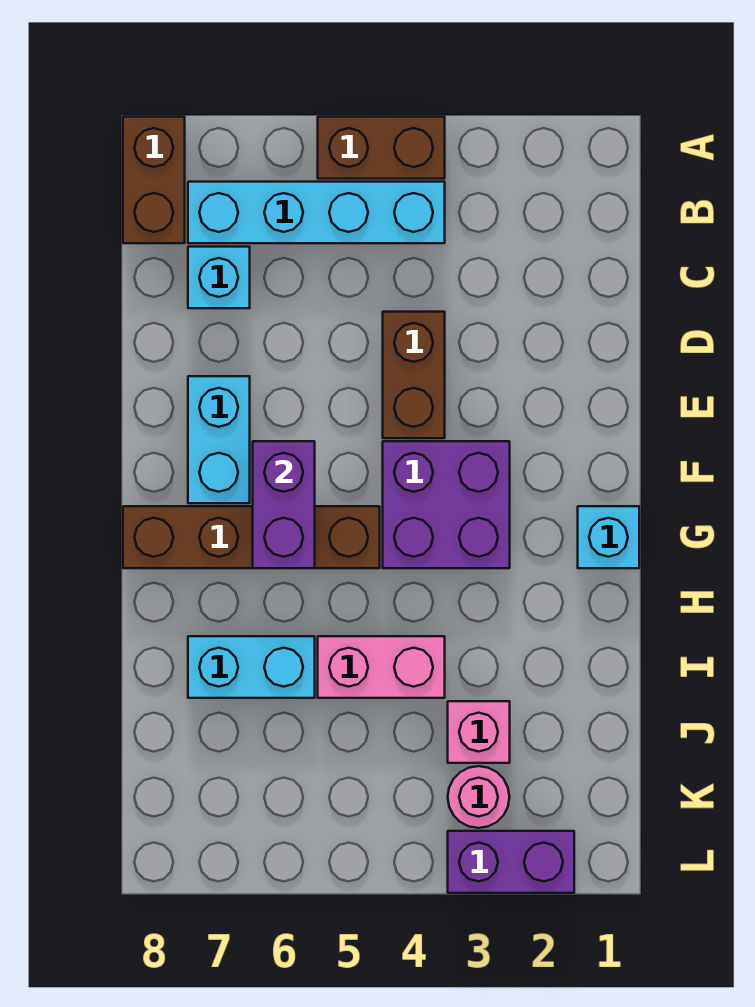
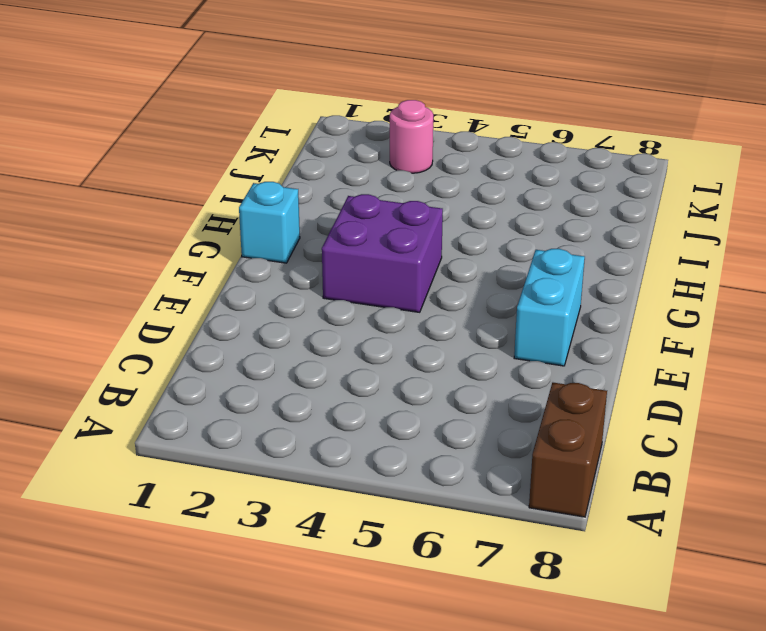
none -> brown brick A4:A5 level 1
none -> cyan brick B4:B7 level 1
none -> cyan brick C7 level 1

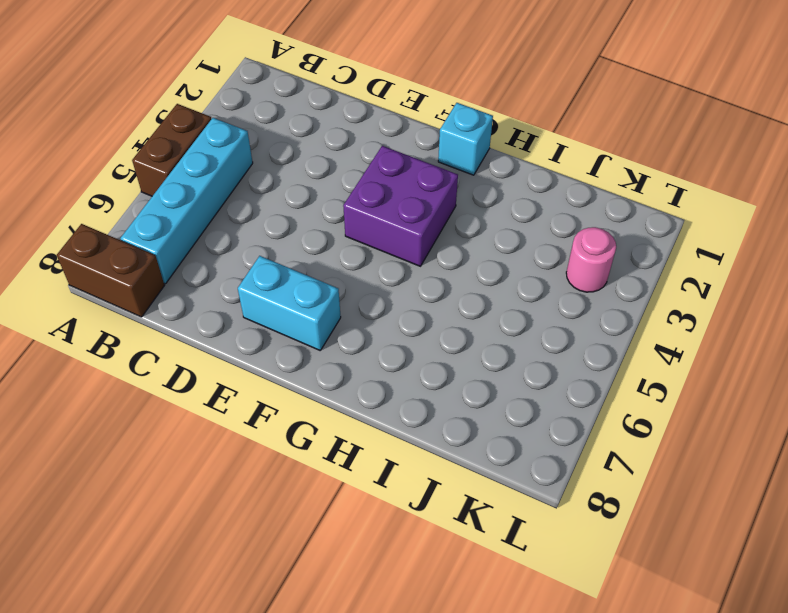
none -> cyan brick C7 level 1
none -> brown brick D4:E4 level 1
none -> brown brick G5:G8 level 1

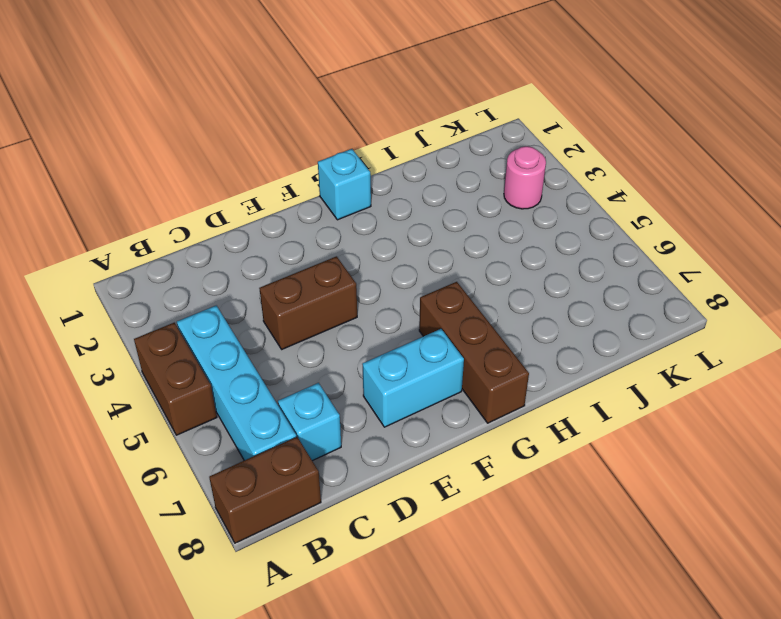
brown brick G6:G8 level 1 -> brown brick G5:G8 level 1
none -> purple brick F3:G4 level 1
none -> pink brick I4:I5 level 1
none -> cyan brick I6:I7 level 1

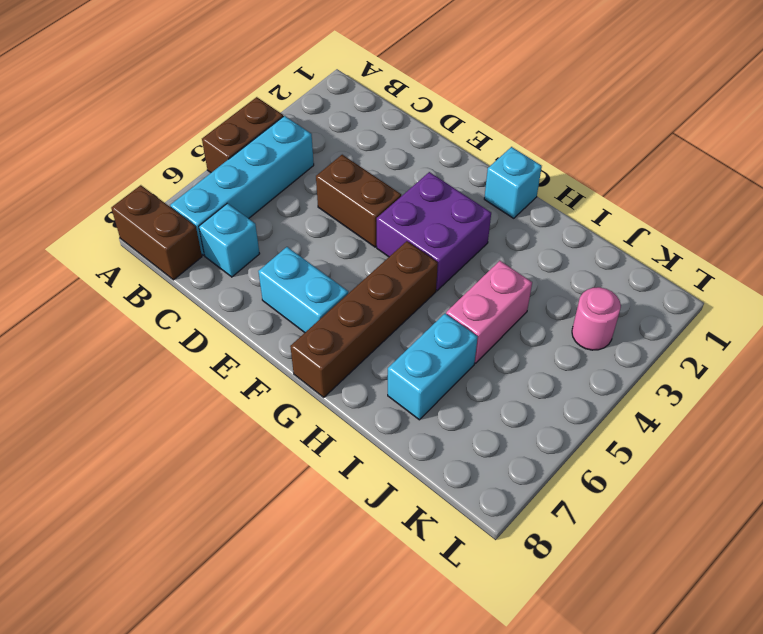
none -> pink brick J3 level 1
none -> purple brick L2:L3 level 1
none -> purple brick F6:G6 level 2

